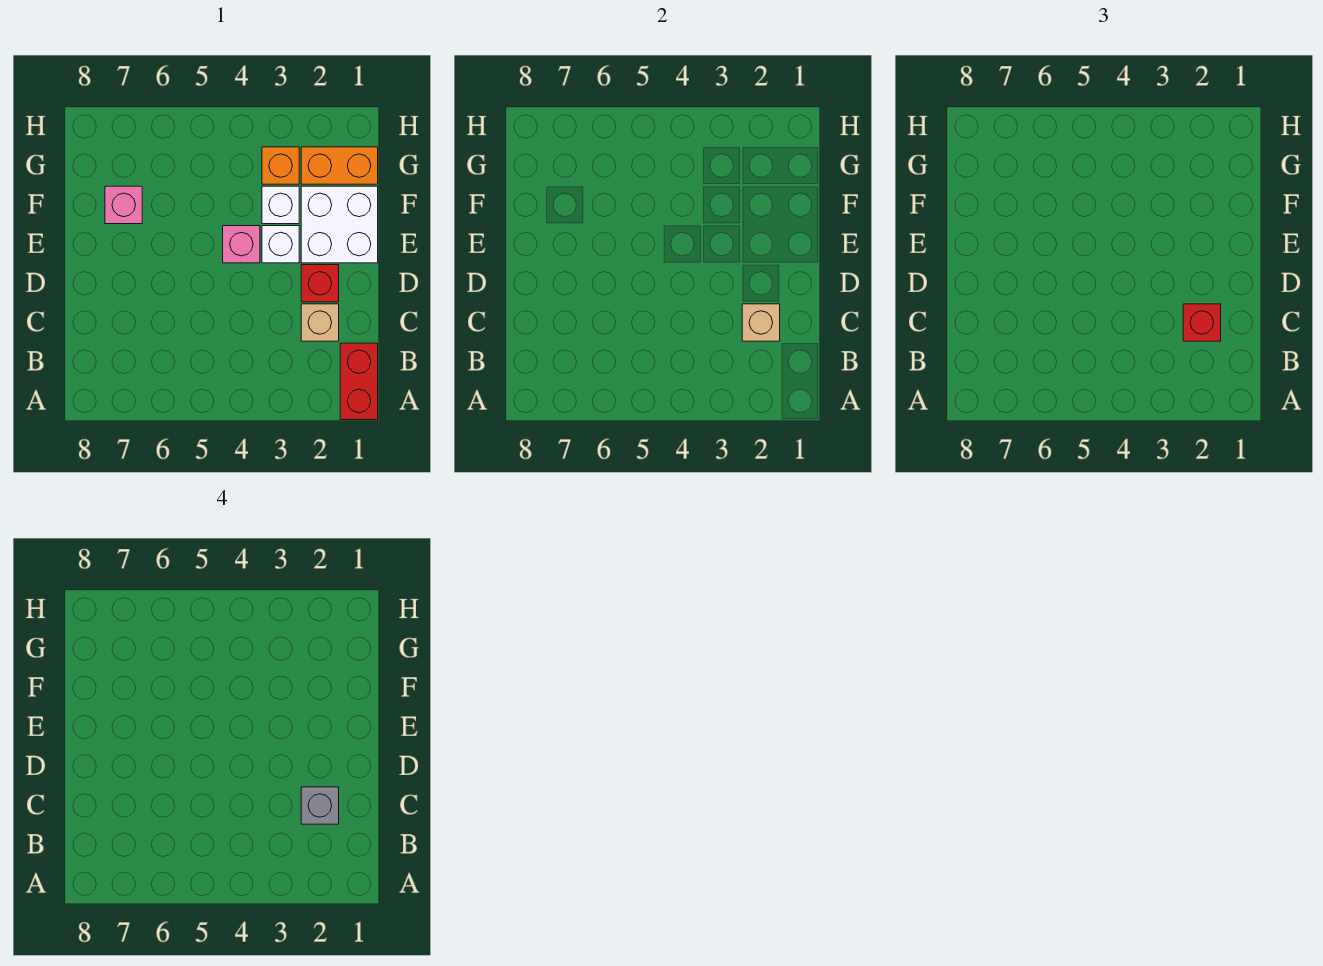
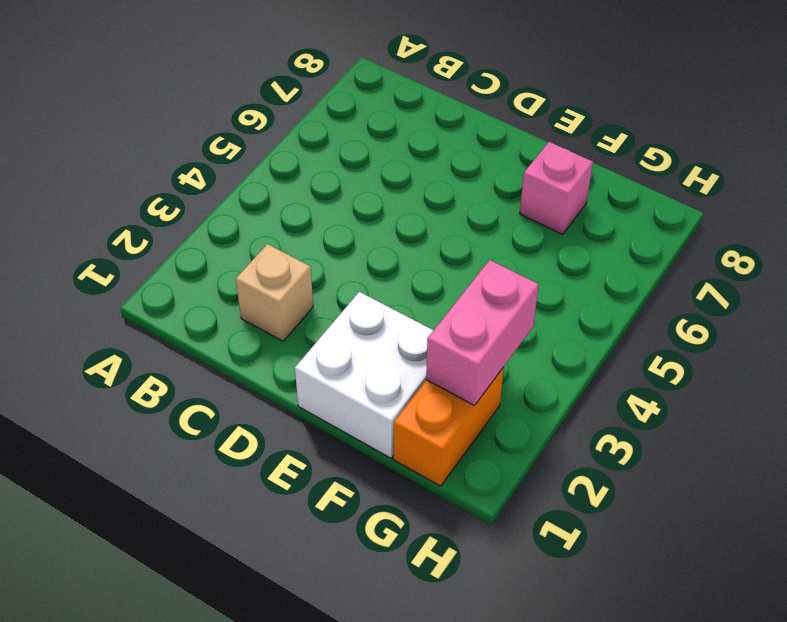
pink brick G2:G3 level 2 -> none
none -> red brick A1:B1 level 1
none -> red brick D2 level 1
none -> white brick E3 level 1

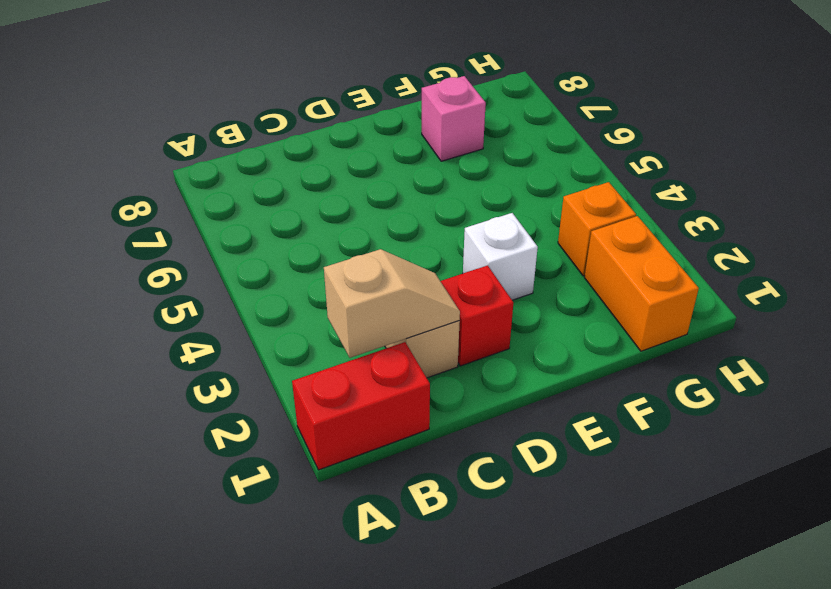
tan slope B2:C2 level 2 top B -> tan brick C2 level 2
none -> white brick E1:F2 level 1
none -> pink brick E4 level 1
none -> white brick F3 level 1

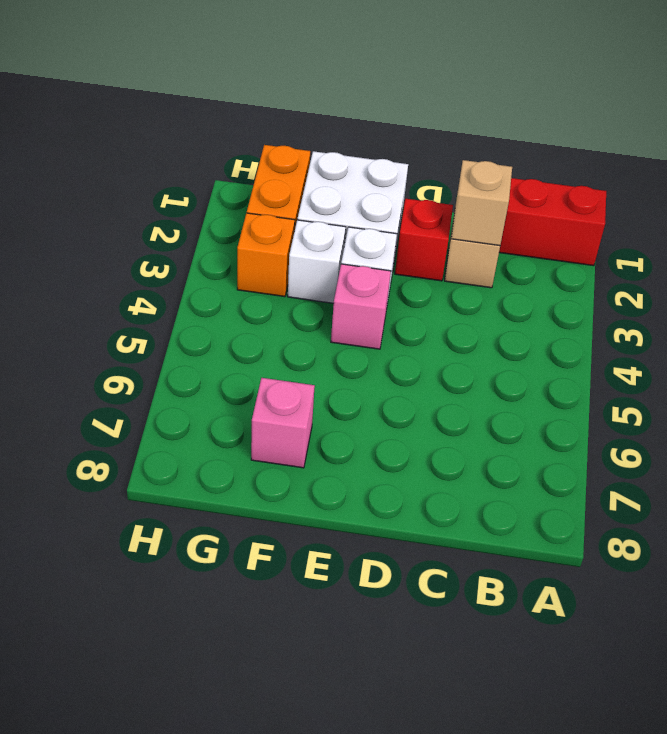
none -> red brick C2 level 3
none -> grey brick C2 level 4

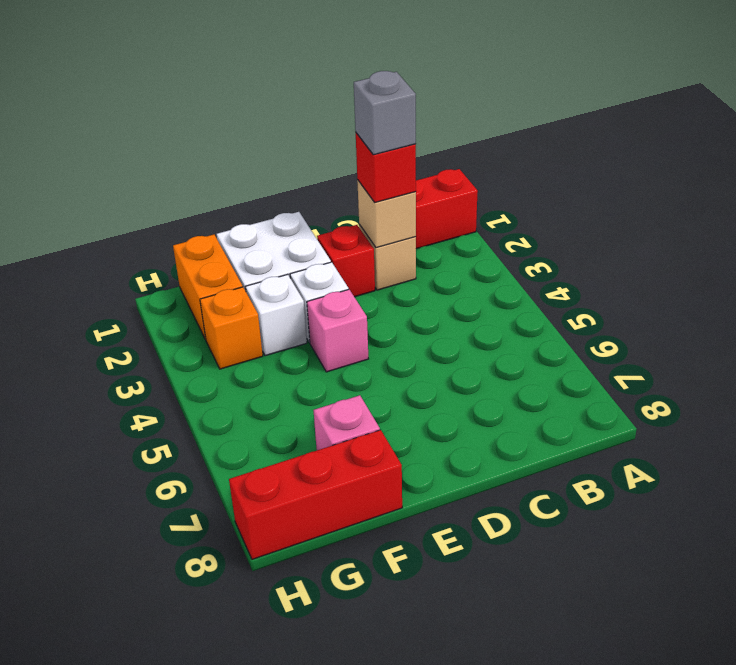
red brick F8:H8 level 1 -> none

